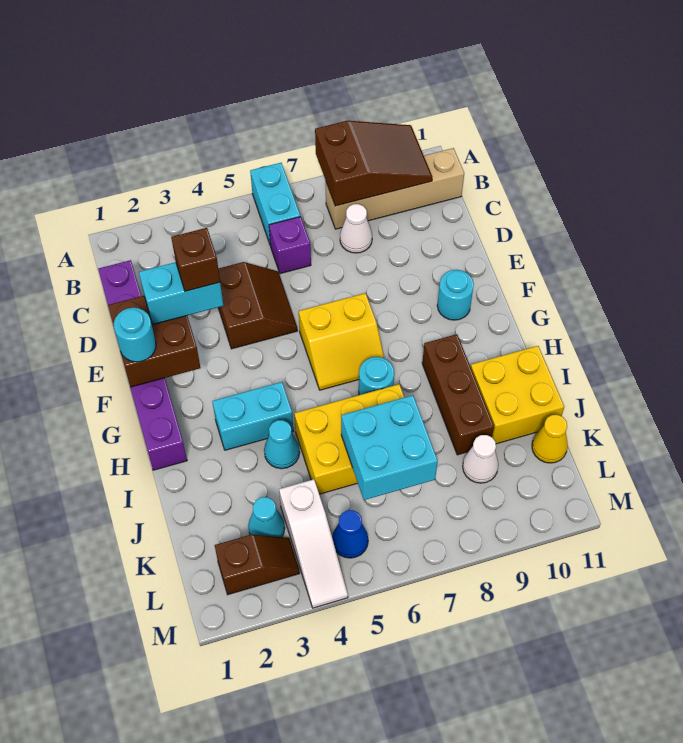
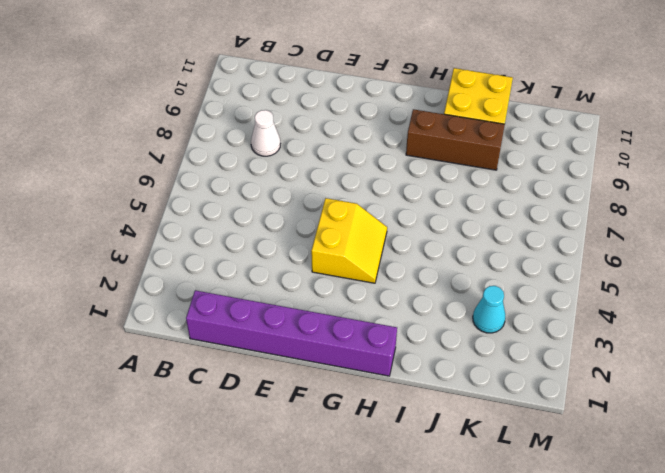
yellow slope F4:G5 level 1 top F -> yellow slope F6:G7 level 1 top F
none -> cyan brick A6:B6 level 1
none -> tan brick B8:B11 level 1
none -> purple brick C6 level 1

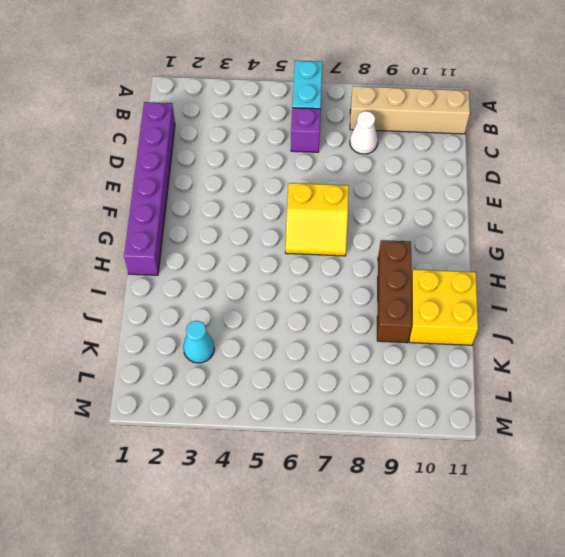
none -> brown slope D4:E5 level 1 top 4
none -> cyan round brick F10 level 1
none -> cyan brick H3:H4 level 1

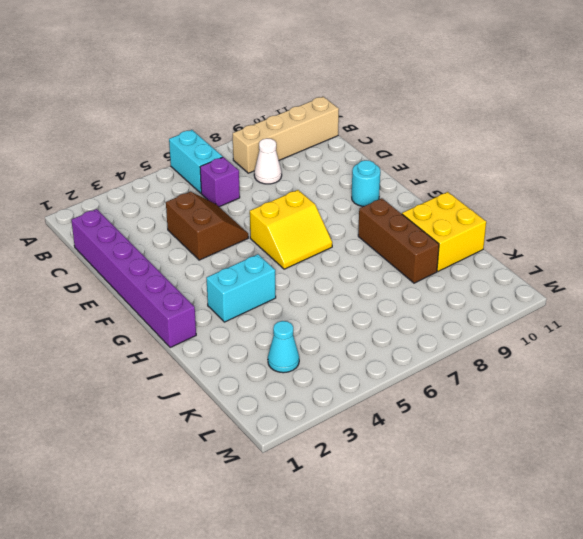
none -> cyan round brick H7 level 1
none -> cyan cone I4 level 1
none -> yellow brick I5:J7 level 1

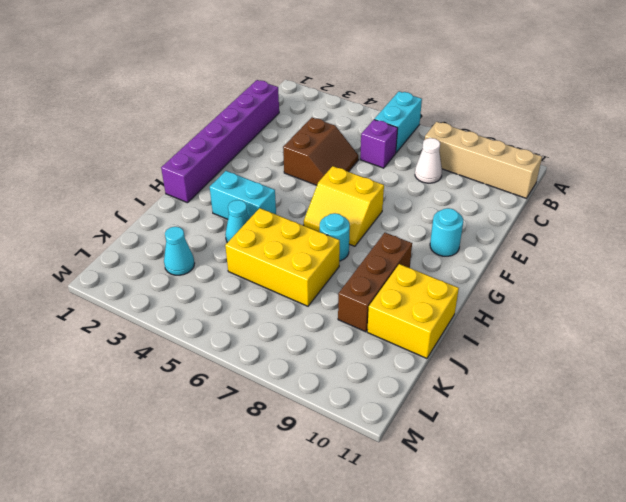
none -> white slope K4:M4 level 1 top K
none -> white cone K9 level 1
none -> yellow cone K11 level 1

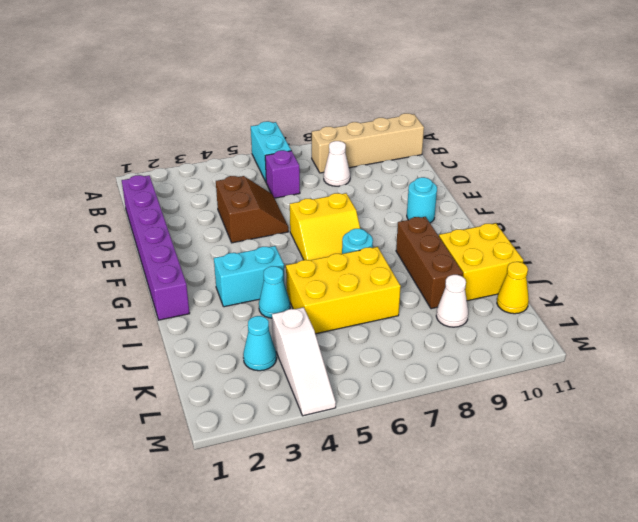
none -> brown slope L2:L3 level 1 top 2
none -> blue cone L5 level 1
none -> brown slope A8:B10 level 2 top 8

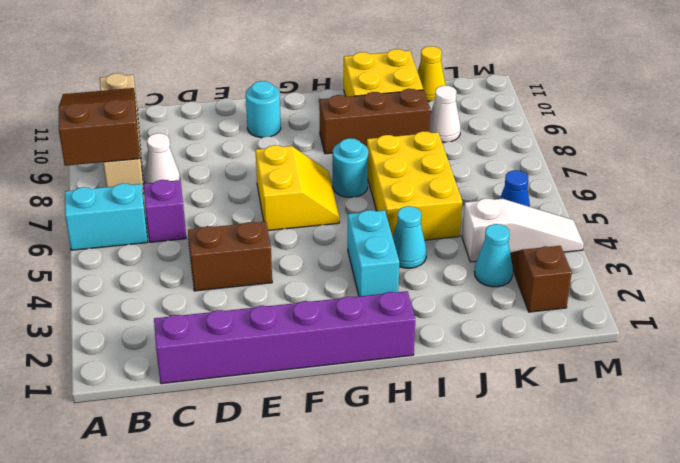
none -> brown brick E1:F2 level 2
none -> cyan brick J6:K7 level 2
none -> cyan brick E2:E3 level 3

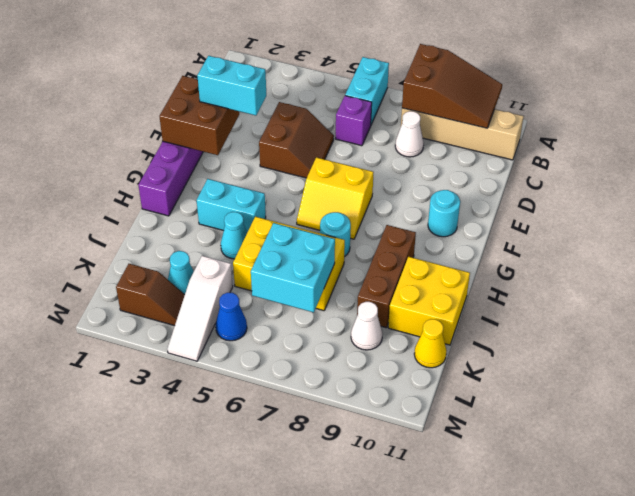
none -> cyan round brick F1 level 3
none -> brown brick E3 level 4

